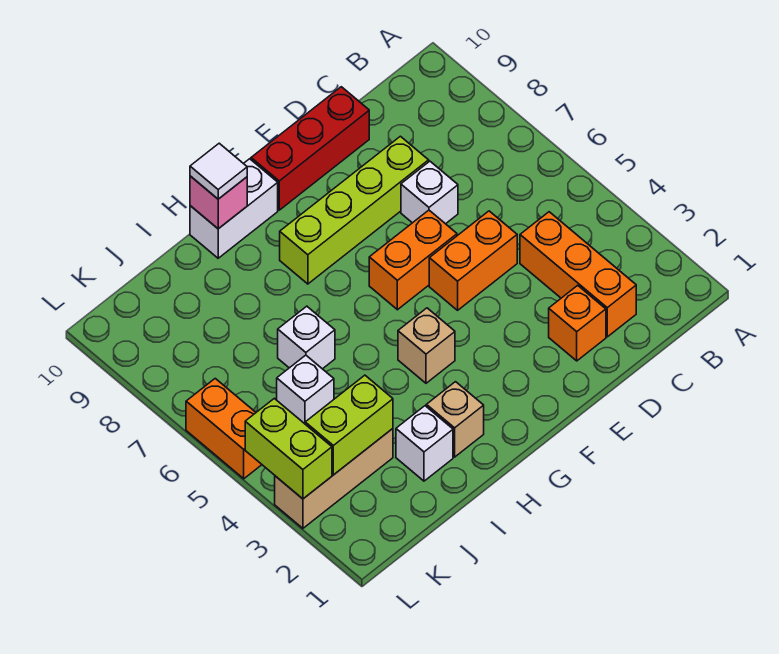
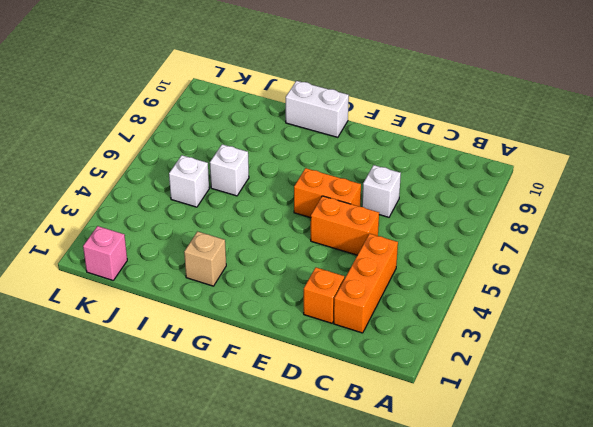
pink brick K1 level 1 -> pink brick H10 level 2
none -> lime brick D8:G8 level 1
none -> red brick D10:F10 level 1
none -> tan brick G4 level 1

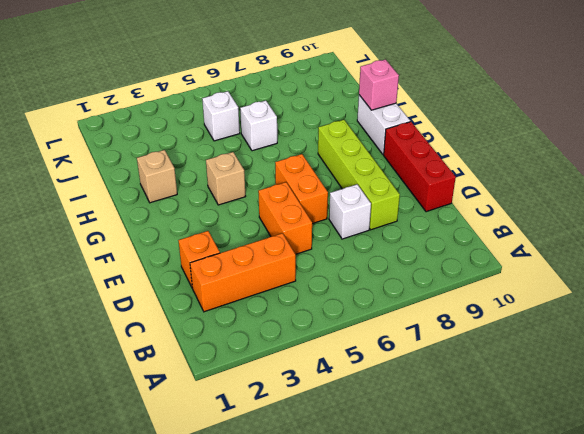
none -> white brick I2 level 1
none -> tan brick J3:L3 level 1
none -> orange brick L5:L6 level 1

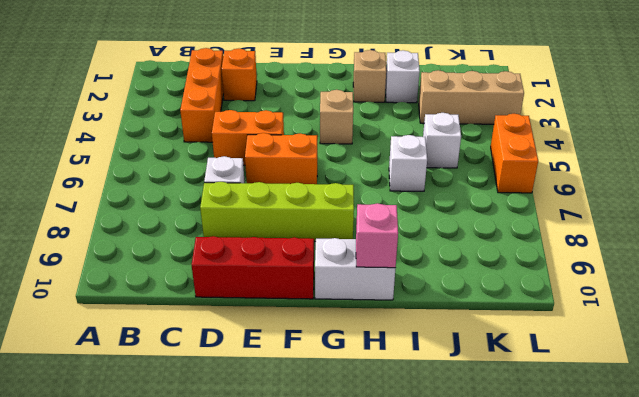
none -> lime brick J3:K3 level 2
none -> lime brick L3:L4 level 2
none -> white tile H10 level 3

